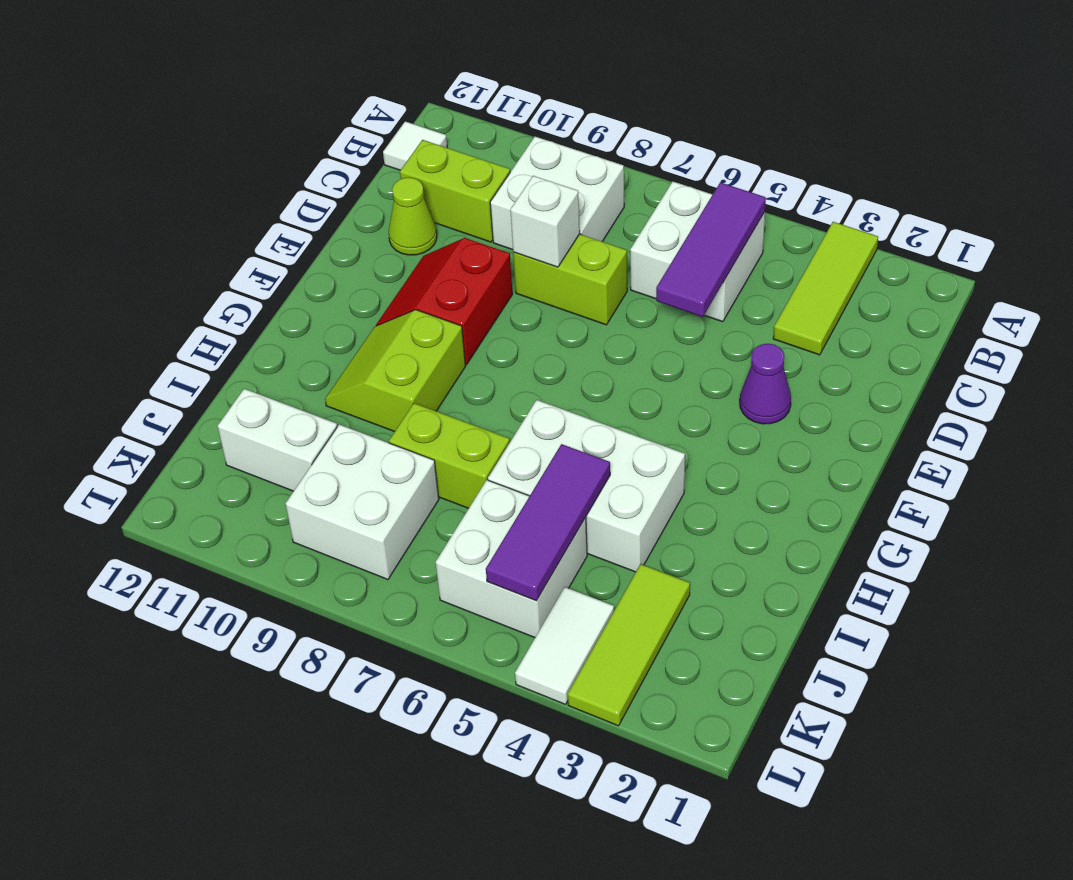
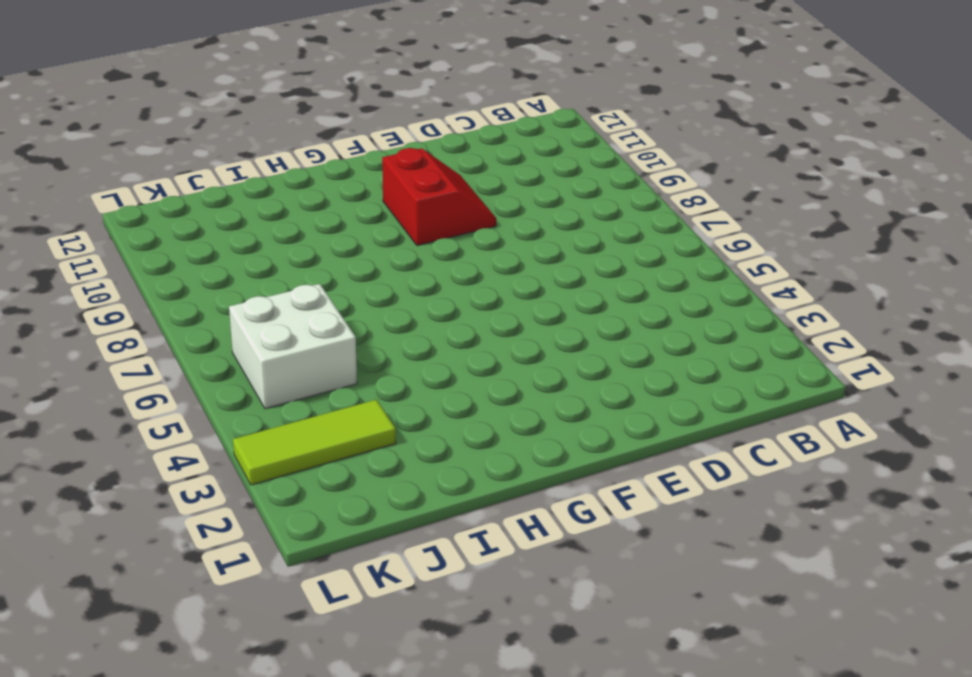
red slope E9:F10 level 1 top F -> red slope E9:F10 level 1 top 9
none -> lime tile A3:C3 level 1
none -> white brick B5:C6 level 1
none -> white brick B8:C9 level 1

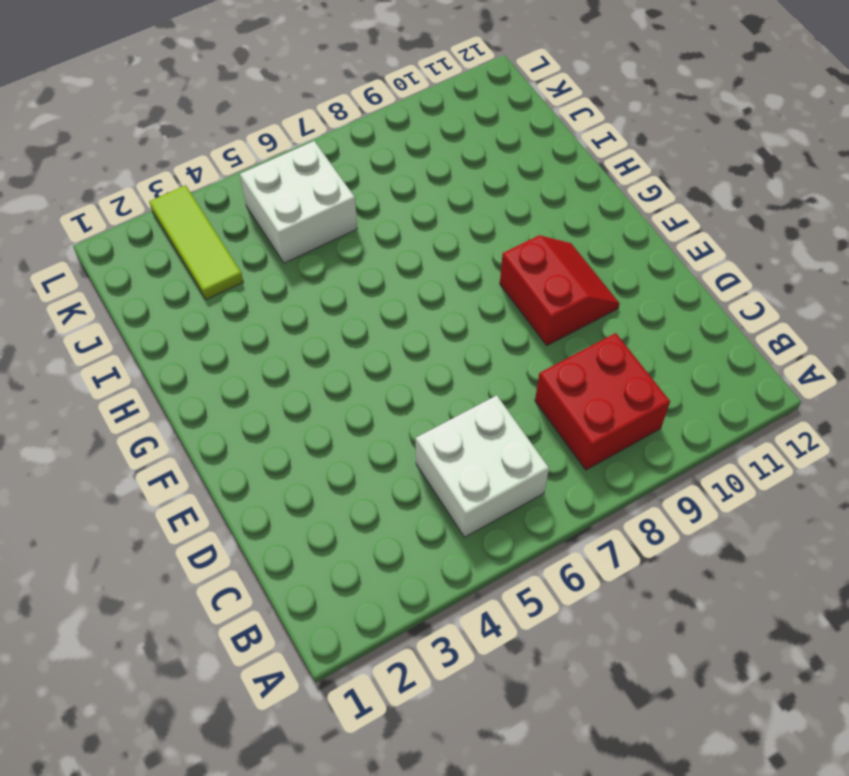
red brick B8:C9 level 1 -> white brick B8:C9 level 1
none -> lime tile A3:C3 level 1
none -> white tile B12 level 1
none -> lime brick C10:C11 level 1

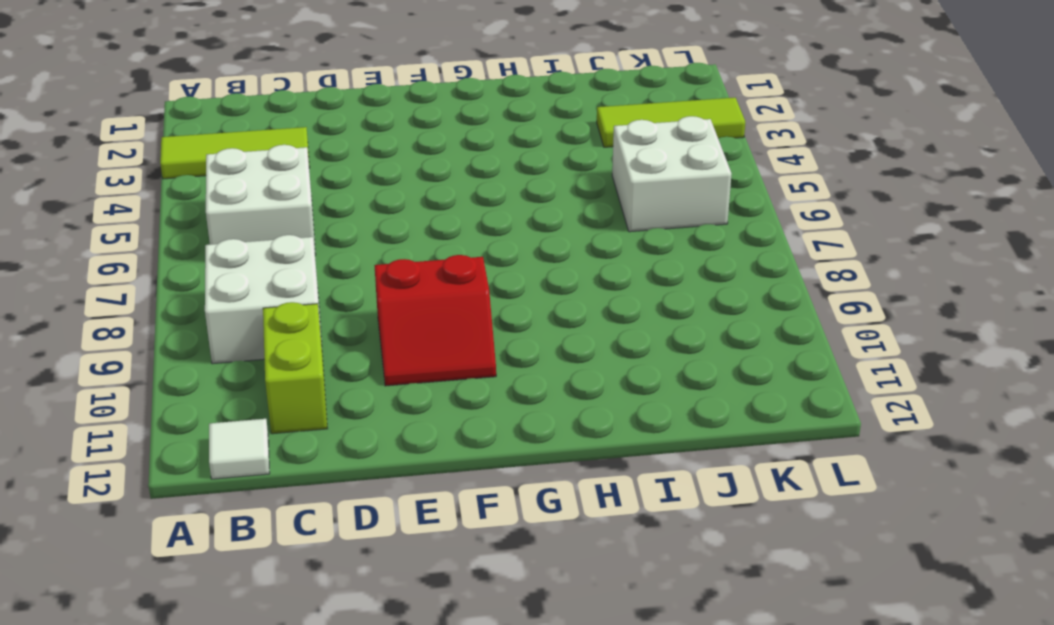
none -> lime brick D7:D8 level 1
none -> lime cone D11 level 1
none -> purple cone E3 level 1

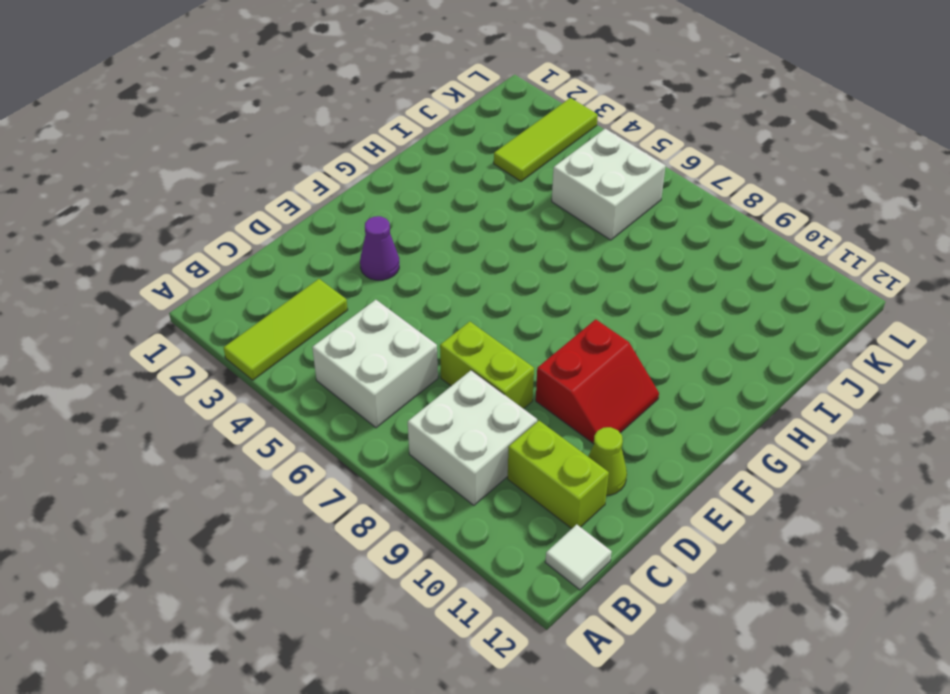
none -> lime slope G9:H10 level 1 top 9
none -> white brick H4:I6 level 1
none -> lime brick I7:I8 level 1

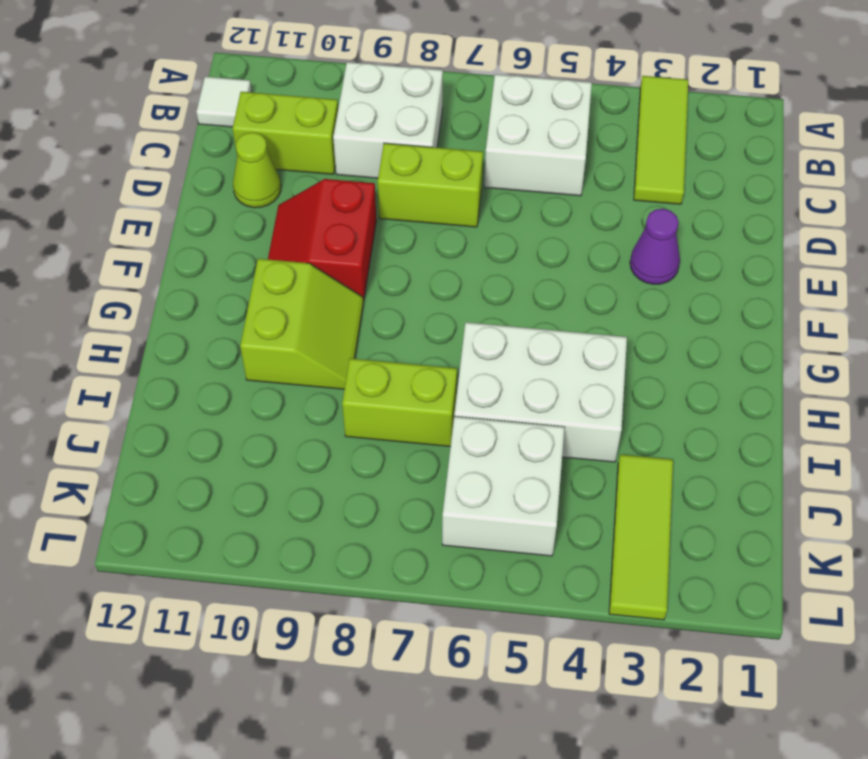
lime slope G9:H10 level 1 top 10 -> lime slope G9:H10 level 1 top 9
none -> white brick J8:K9 level 1
none -> white brick J10:J11 level 1
none -> white tile K4:L4 level 1

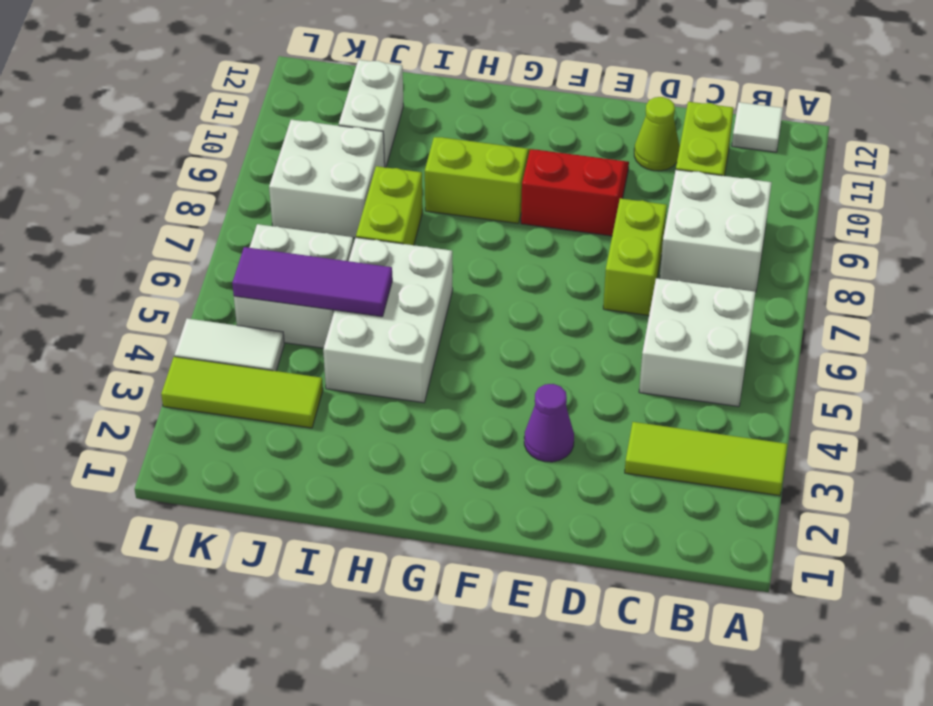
none -> purple tile B5:D5 level 2
none -> white brick D8 level 2

